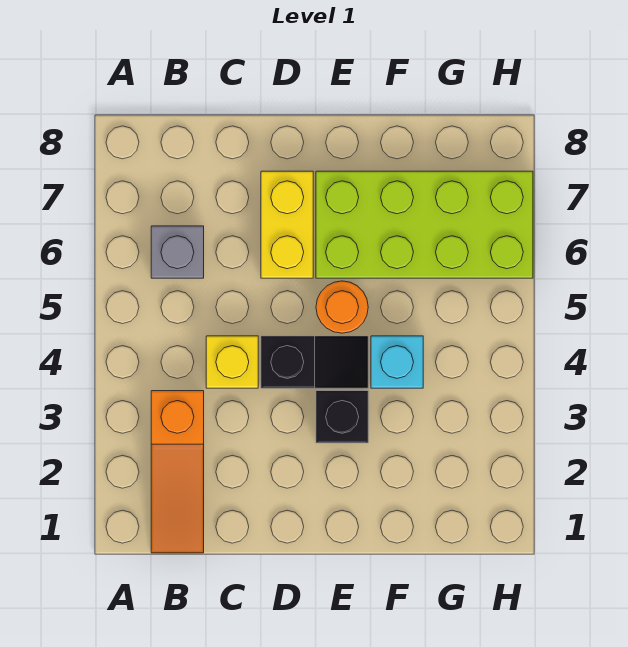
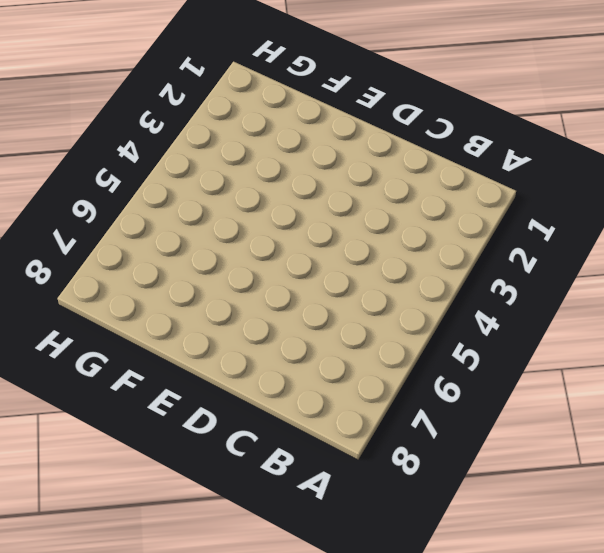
none -> orange slope B1:B3 level 1 top 3
none -> grey brick B6 level 1

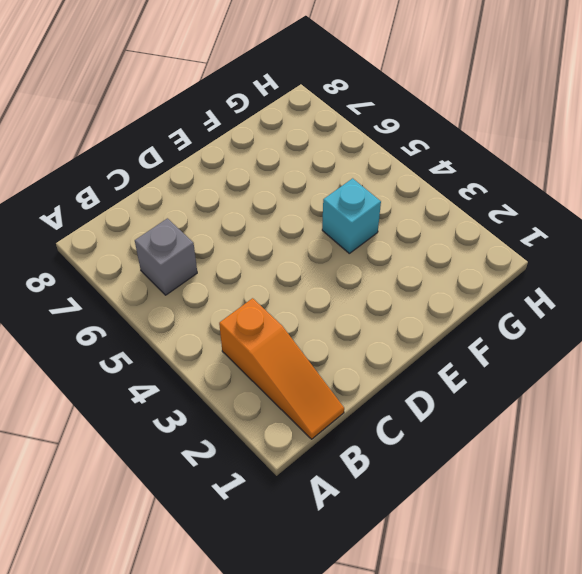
none -> yellow brick C4 level 1
none -> black slope D4:E4 level 1 top D

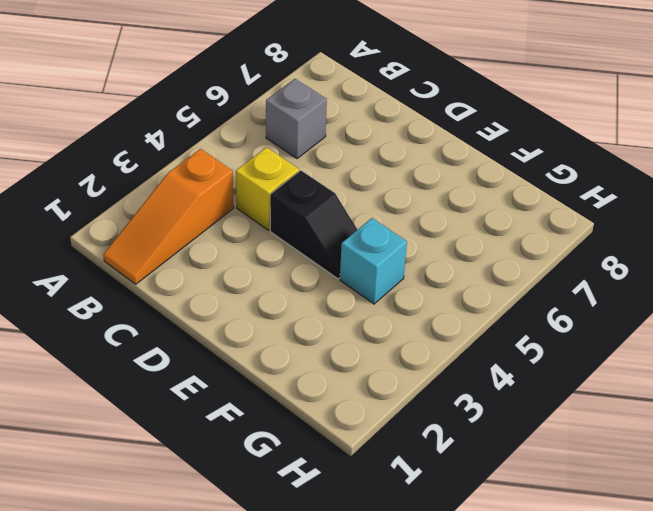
none -> yellow brick D6:D7 level 1
none -> black brick E3 level 1

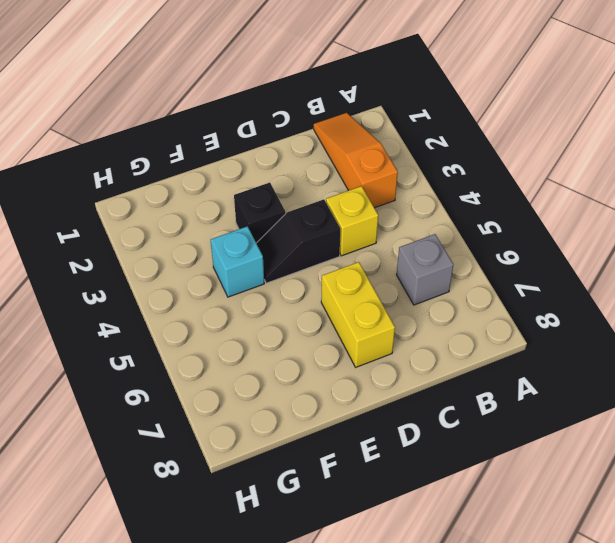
none -> orange round brick E5 level 1
none -> lime brick E6:H7 level 1

